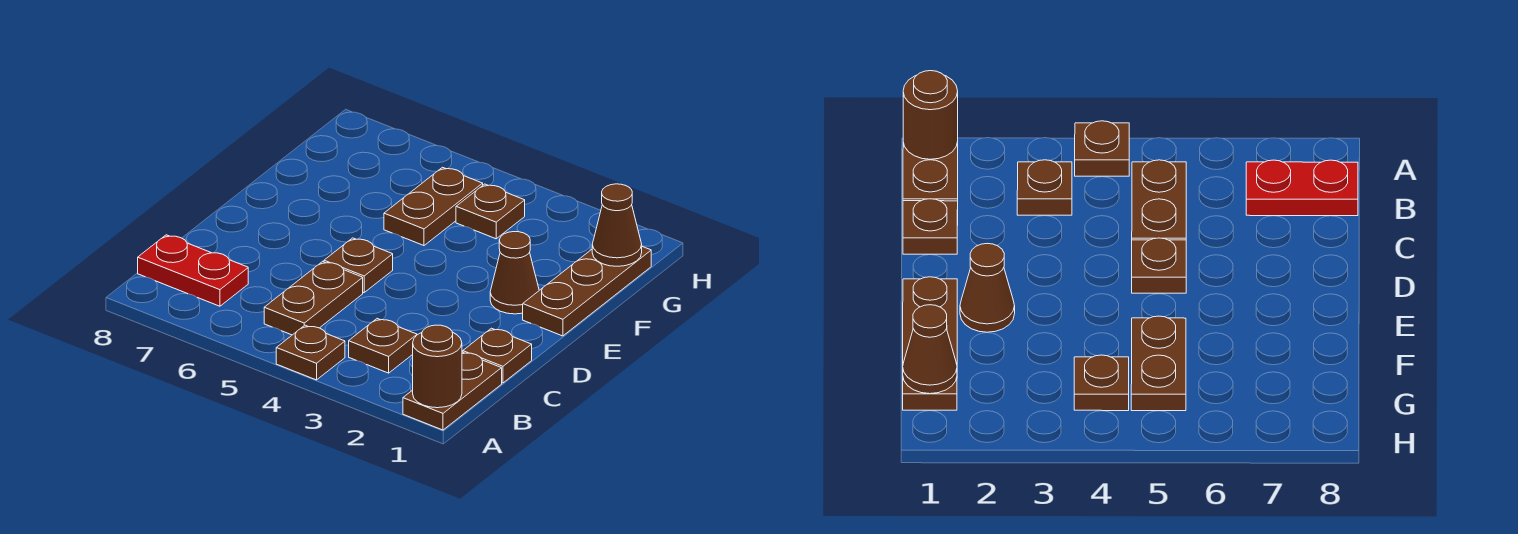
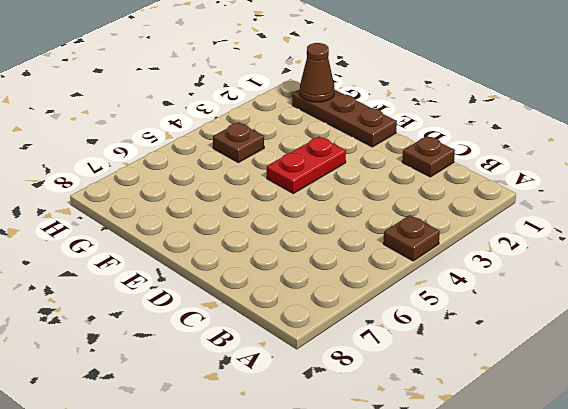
red plate E3:E4 level 1 -> red plate B7:B8 level 1
none -> brown plate A1:B1 level 1
none -> brown plate B3 level 1
none -> brown plate B5:C5 level 1

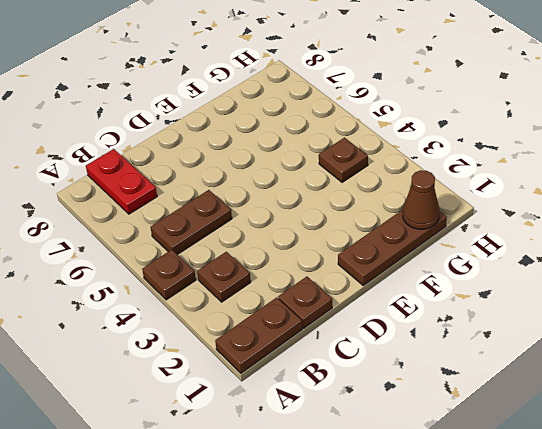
none -> brown plate D5 level 1
none -> brown cone E2 level 1
none -> brown plate F5:G5 level 1

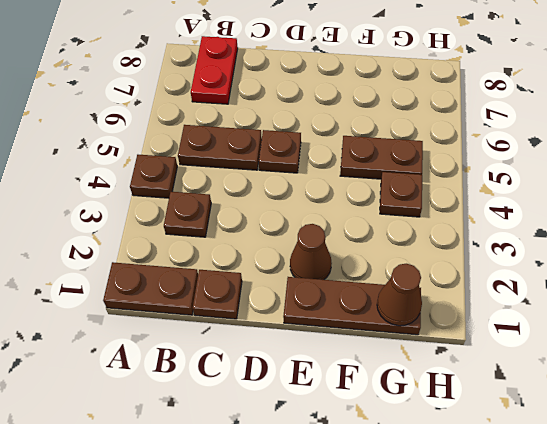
none -> brown round brick A1 level 2

